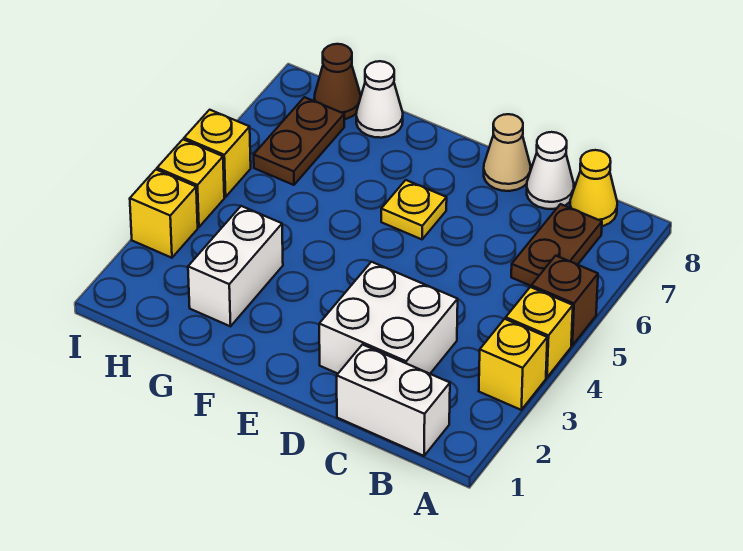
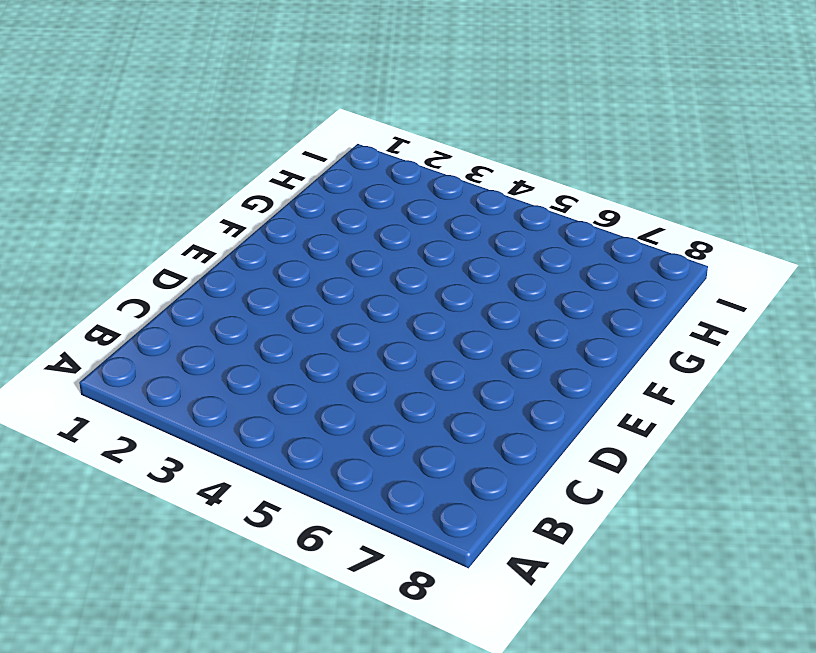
none -> yellow brick A3 level 1
none -> yellow brick A4 level 1
none -> brown brick A5 level 1

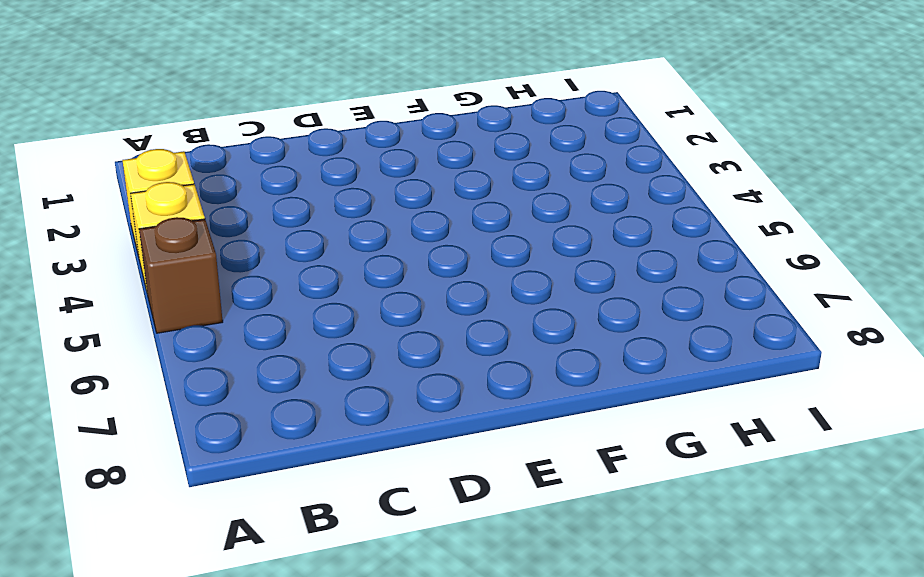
none -> white brick B1:C1 level 1
none -> brown plate B6:B7 level 1
none -> yellow cone B8 level 1

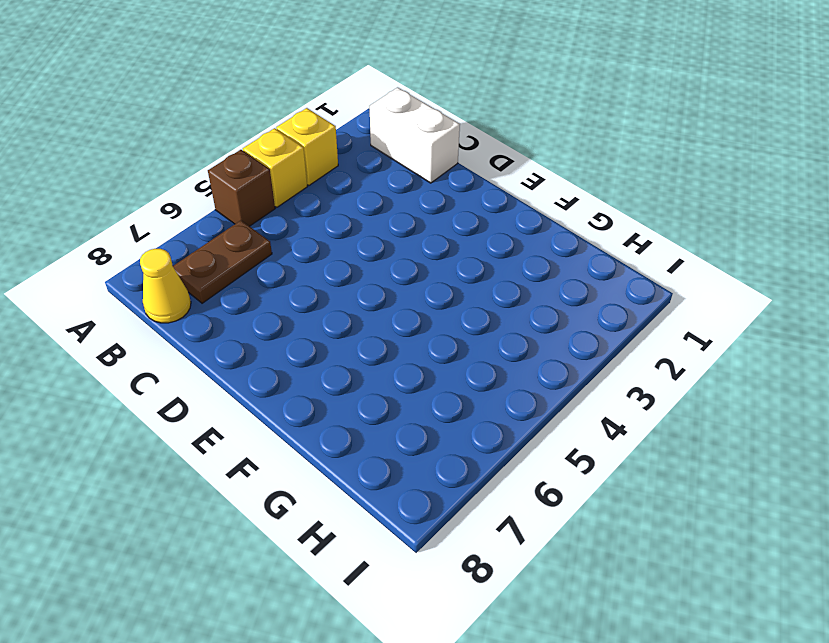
none -> white brick C2:D3 level 1
none -> white cone C8 level 1
none -> tan cone D8 level 1

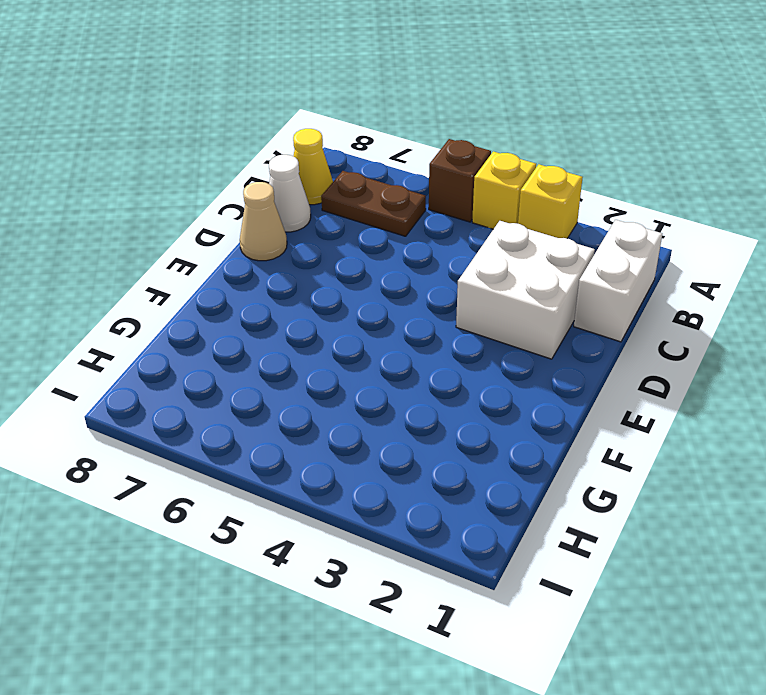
none -> yellow plate E6 level 1
none -> white brick G2:G3 level 1
none -> white cone G8 level 1

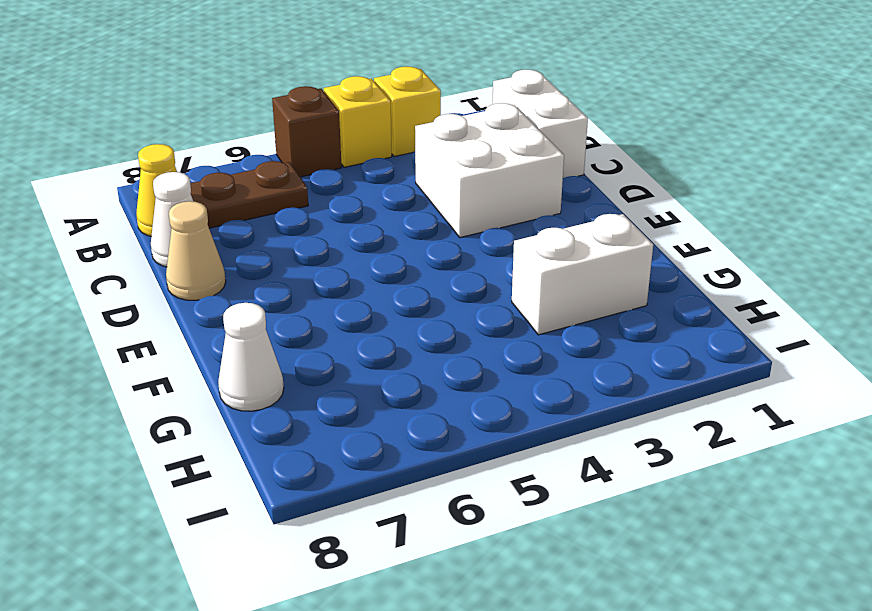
none -> yellow plate E6 level 1
none -> brown plate H6:H7 level 1
none -> brown cone H8 level 1

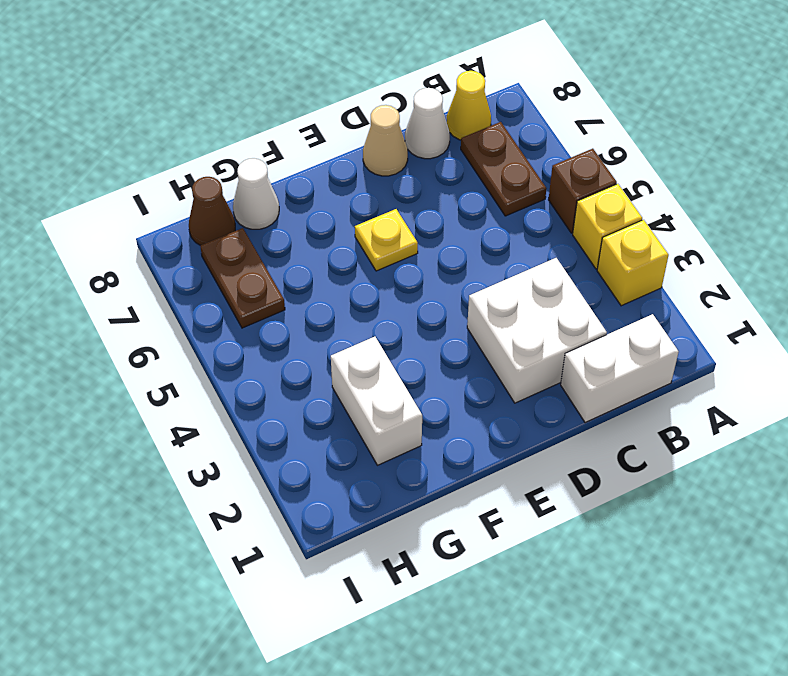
none -> yellow brick I3 level 1
none -> yellow brick I4 level 1
none -> yellow brick I5 level 1

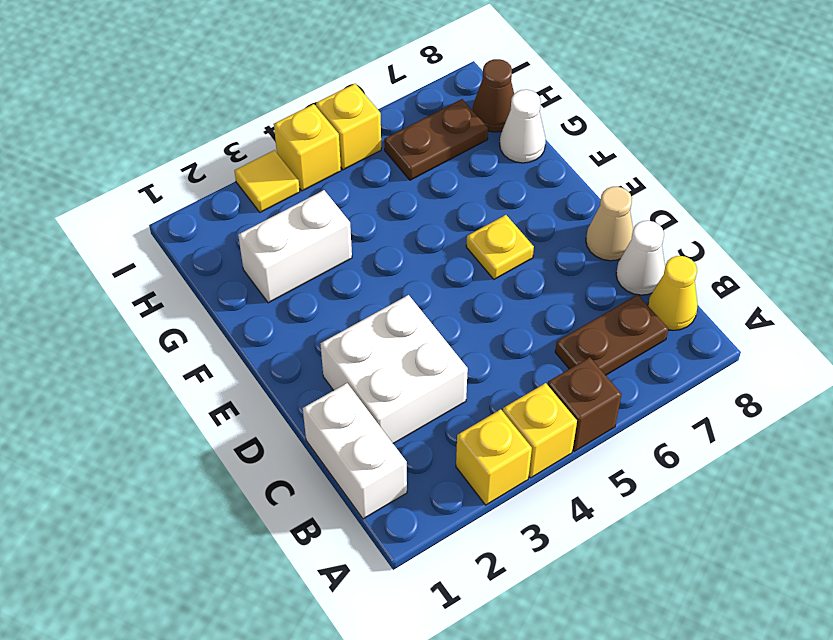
yellow tile I3 level 1 -> yellow brick I3 level 1

